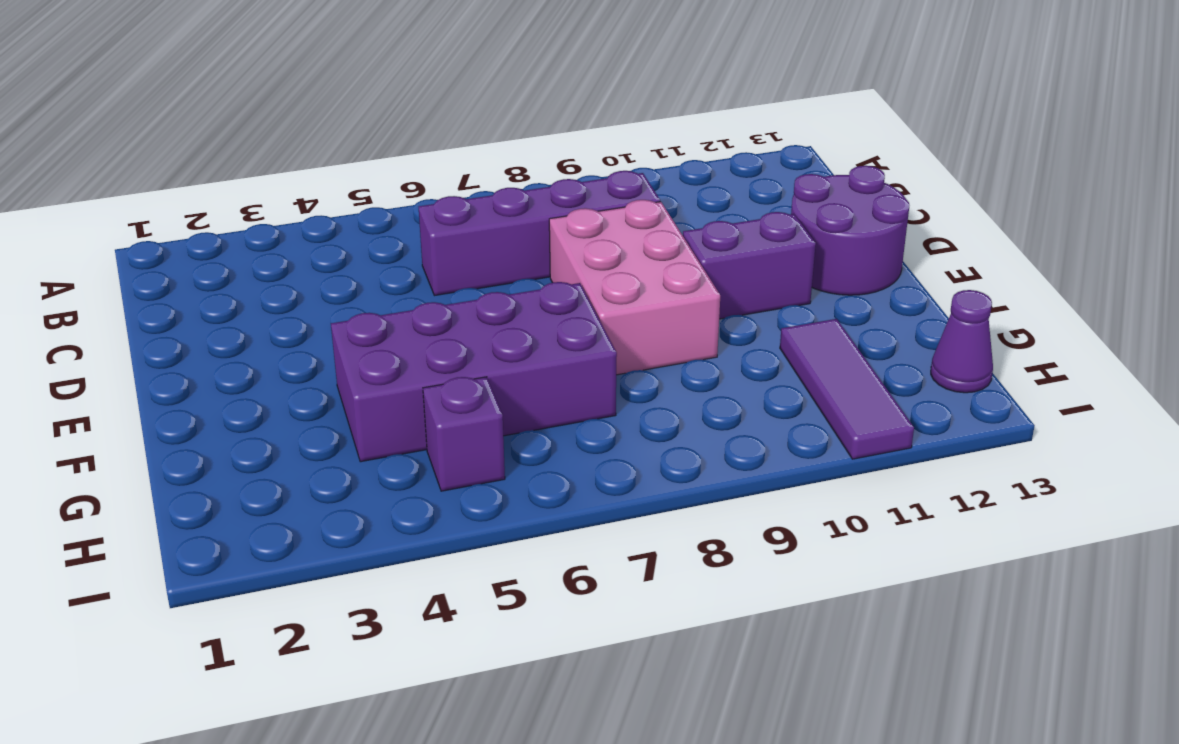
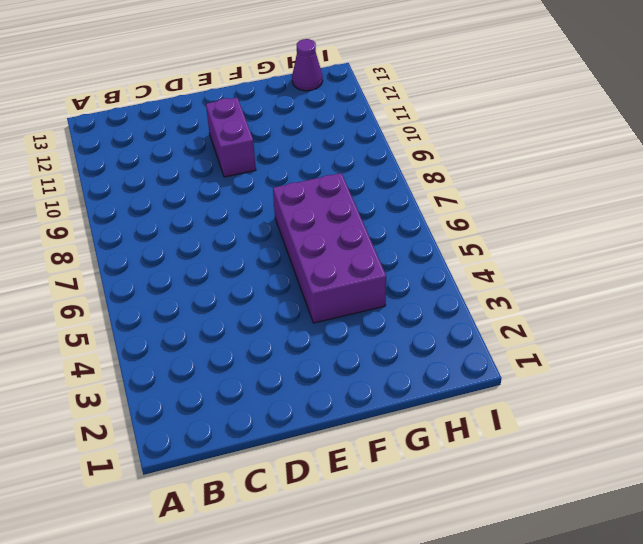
none -> purple brick C6:C9 level 1
none -> pink brick D8:F9 level 1

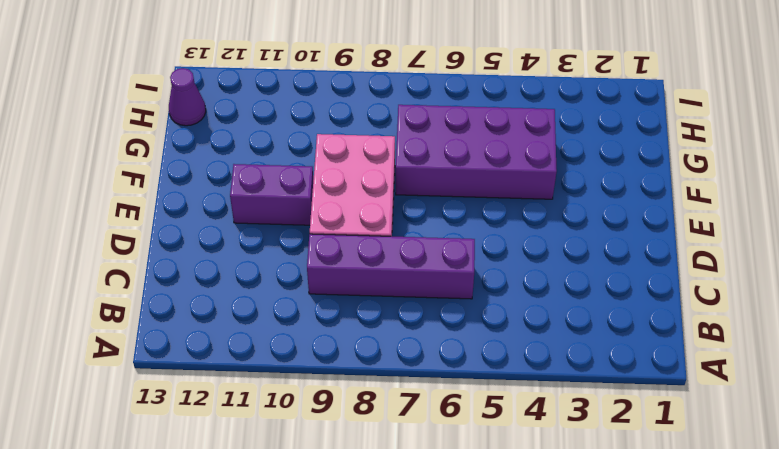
none -> purple round brick D12:E13 level 1
none -> purple tile G11:I11 level 1

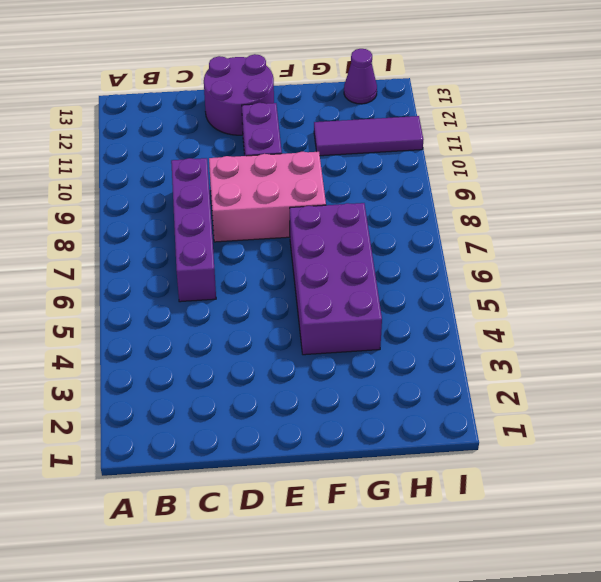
none -> purple brick H5 level 1

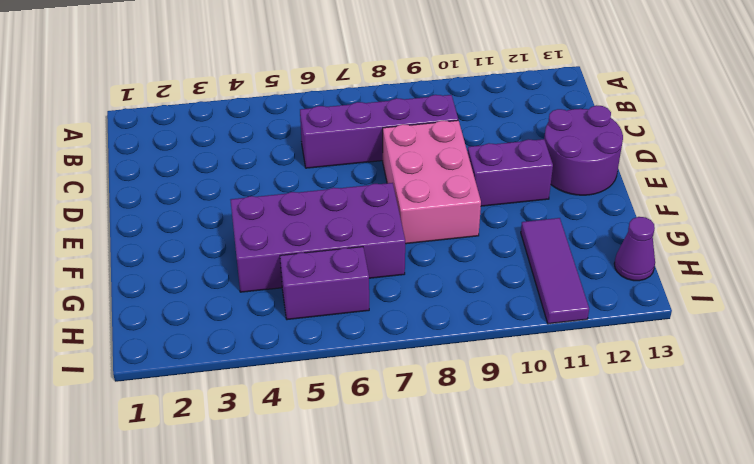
purple brick H5:H6 level 1 -> purple brick H5 level 1

